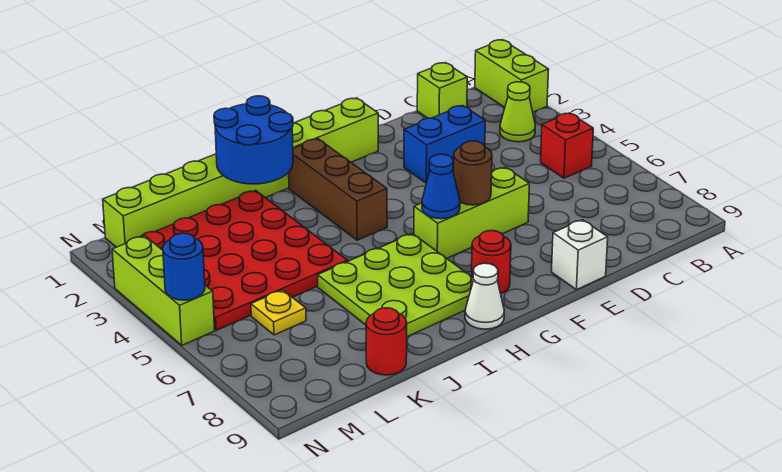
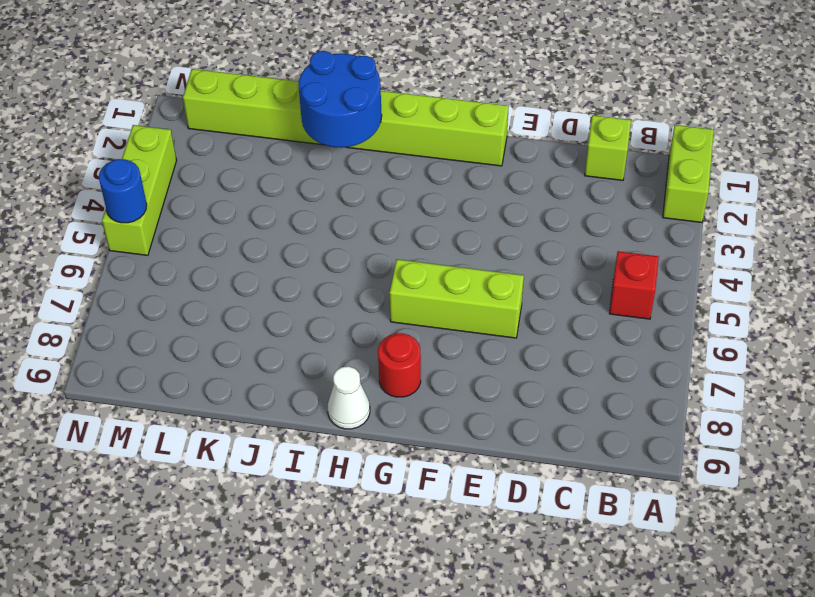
none -> lime cone B3 level 1
none -> blue brick D3:E3 level 1
none -> white brick E9 level 1

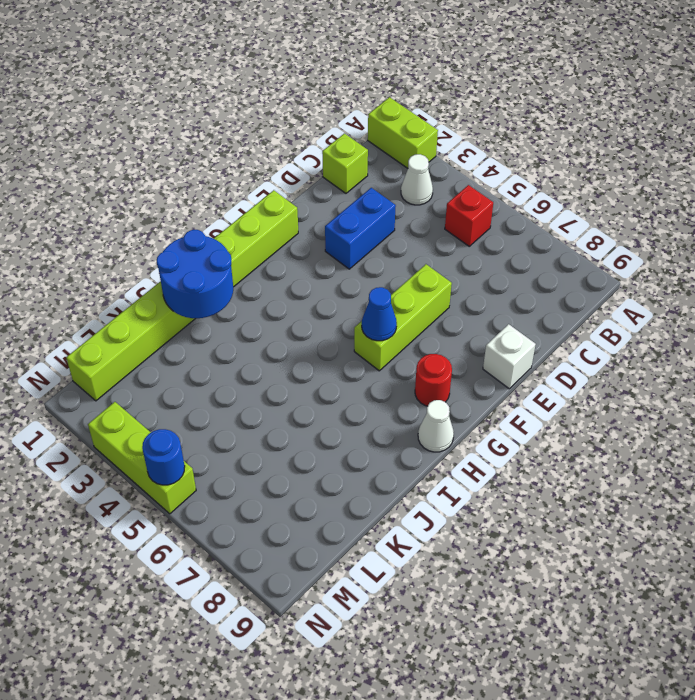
white cone B3 level 1 -> lime cone B3 level 1
none -> brown brick H2:H4 level 1
none -> lime plate H6:J8 level 1
none -> red plate J2:M5 level 1

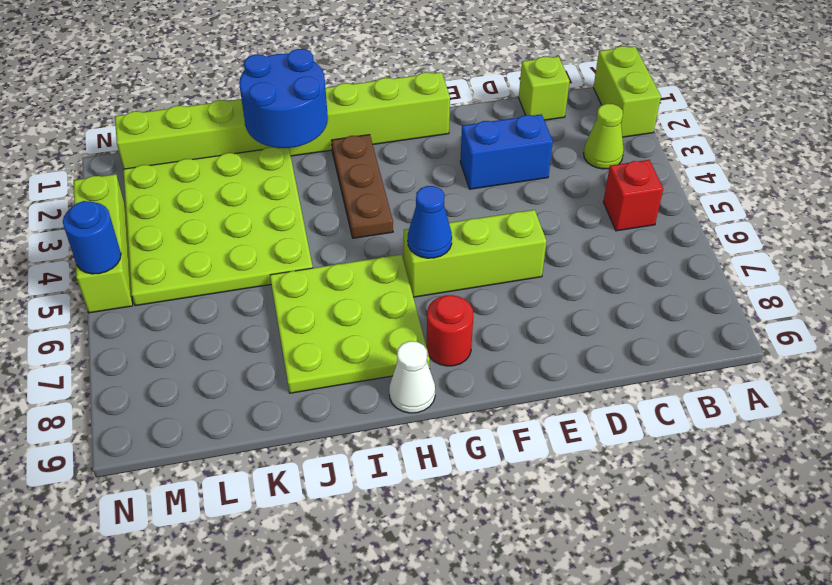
brown plate H2:H4 level 1 -> brown brick H2:H4 level 1
lime plate J2:M5 level 1 -> red plate J2:M5 level 1
none -> white brick E9 level 1
none -> red round brick K9 level 1
none -> yellow plate L6 level 1

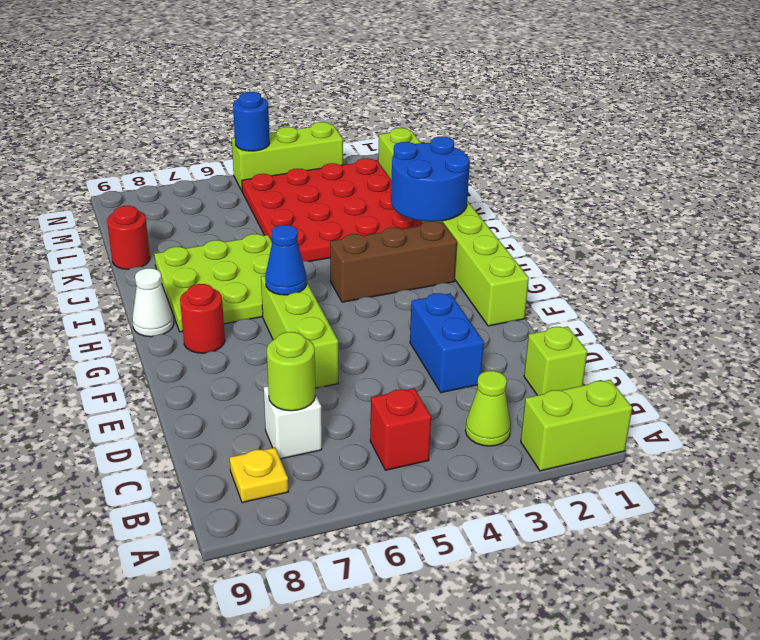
yellow plate B8 level 1 -> yellow plate L6 level 1
white brick C7 level 1 -> white brick E9 level 1
lime round brick C7 level 2 -> none
none -> brown round brick F6 level 2

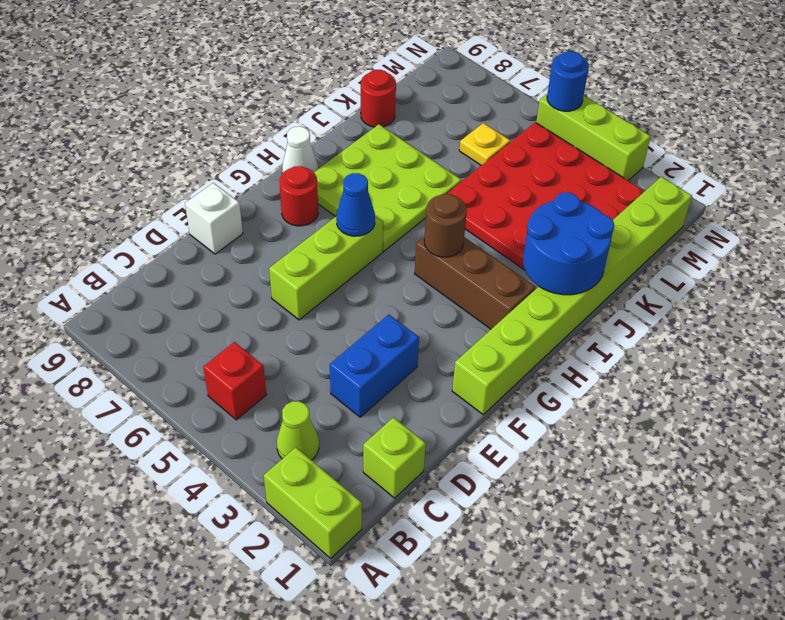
brown round brick H4 level 2 -> brown round brick F6 level 2

